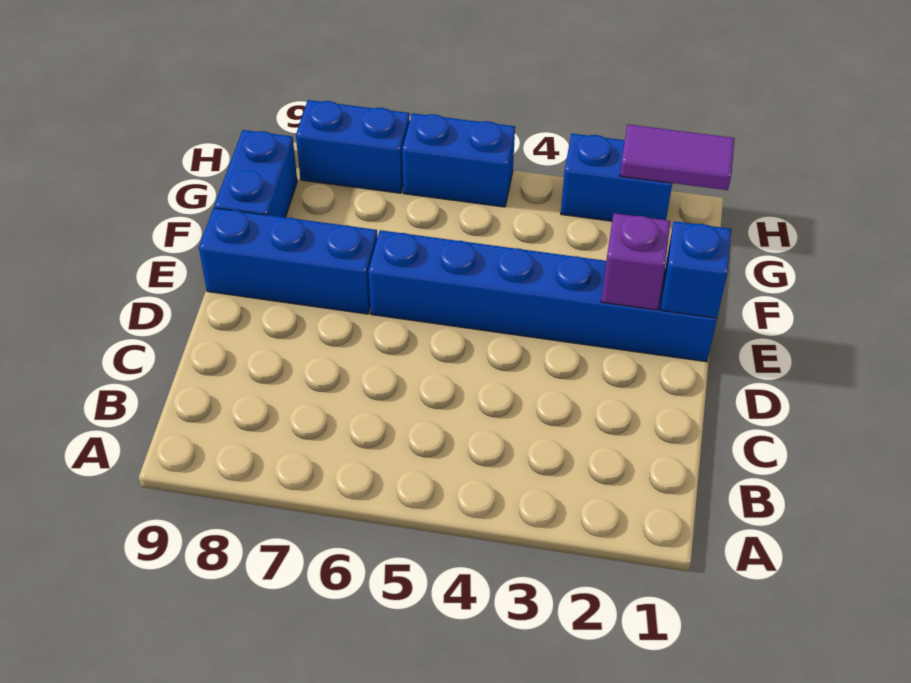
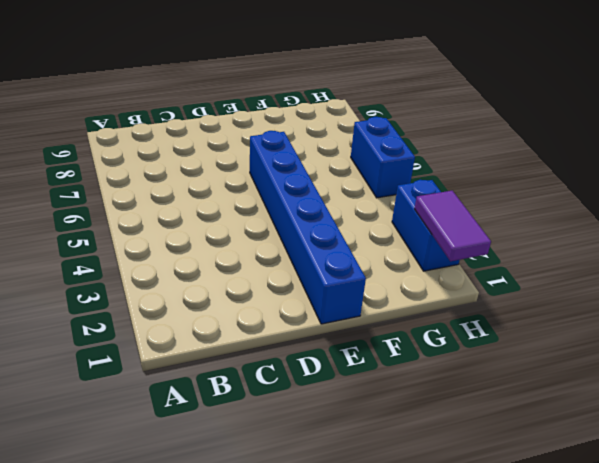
none -> blue brick E7:E9 level 1
none -> blue brick F9:G9 level 1

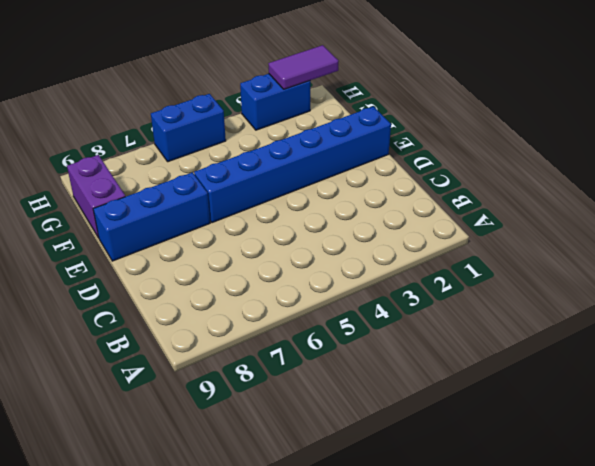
purple brick F9:G9 level 1 -> blue brick F9:G9 level 1
none -> blue brick H7:H8 level 1
none -> blue brick E1 level 2

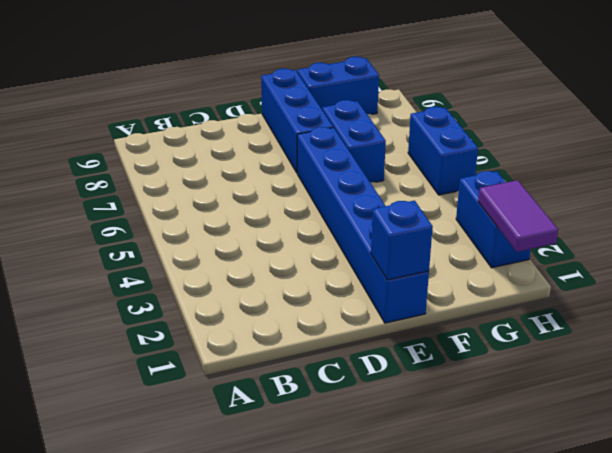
blue brick F6:F7 level 1 -> blue brick H7:H8 level 1
none -> purple brick E2 level 2

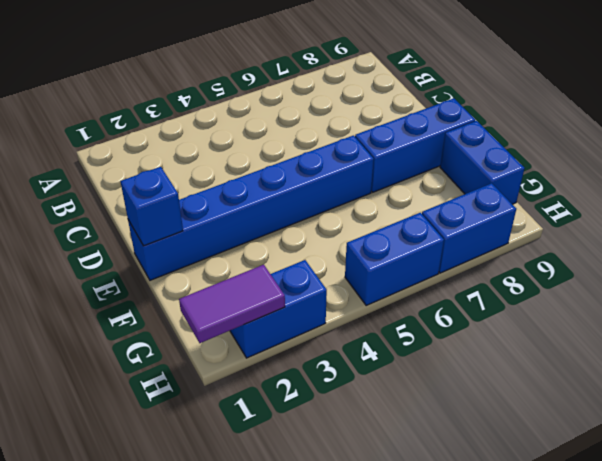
none -> purple brick E2 level 2

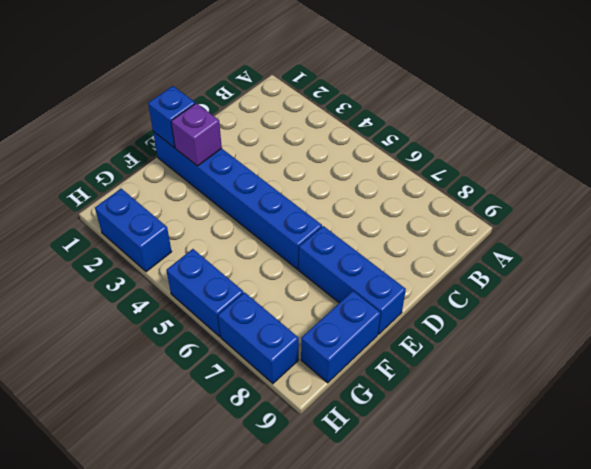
none -> purple tile H1:H2 level 2

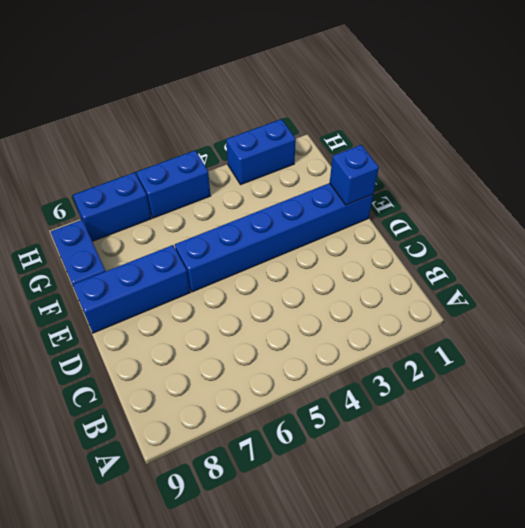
none -> purple brick E2 level 2
none -> purple tile H1:H2 level 2

